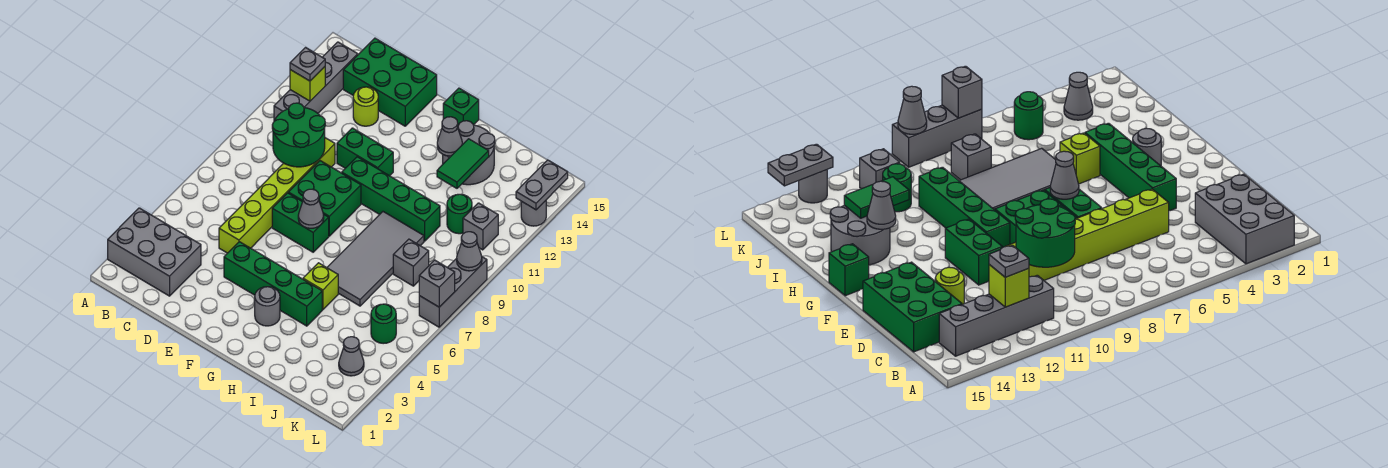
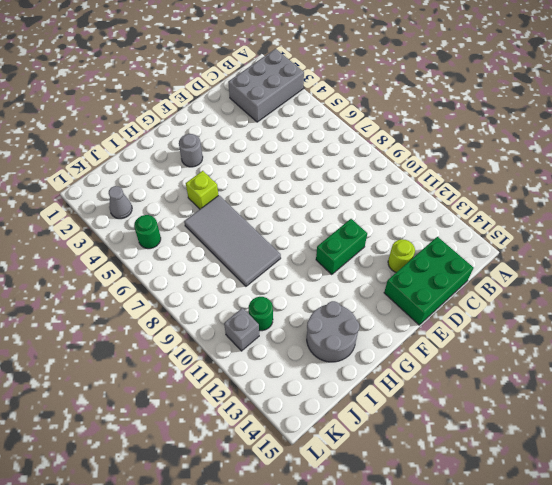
none -> grey brick B11:B14 level 1
none -> lime brick D5:D10 level 1
none -> green brick E4:H4 level 1
none -> green brick E7:F7 level 1

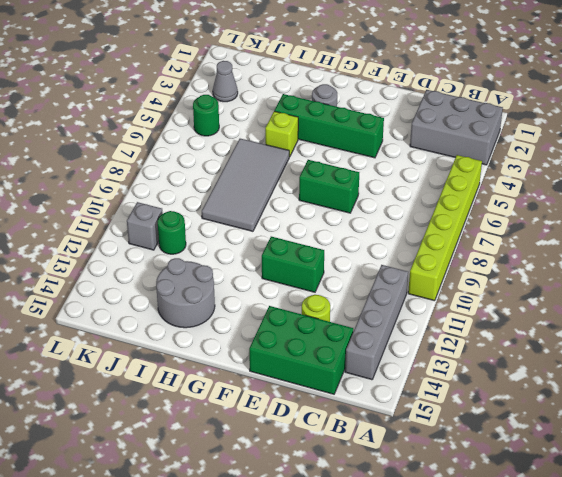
lime brick A5:A10 level 1 -> lime brick D5:D10 level 1
none -> green brick E8:F9 level 1
none -> green brick F10:I10 level 1
none -> green brick G15 level 1
none -> grey brick J8 level 1

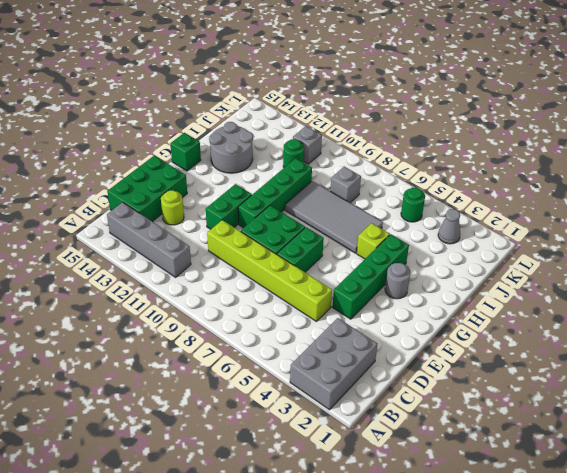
none -> grey brick L7:L9 level 1
none -> grey round brick L13 level 1
none -> lime brick B12 level 2
none -> green round brick C9:D10 level 2

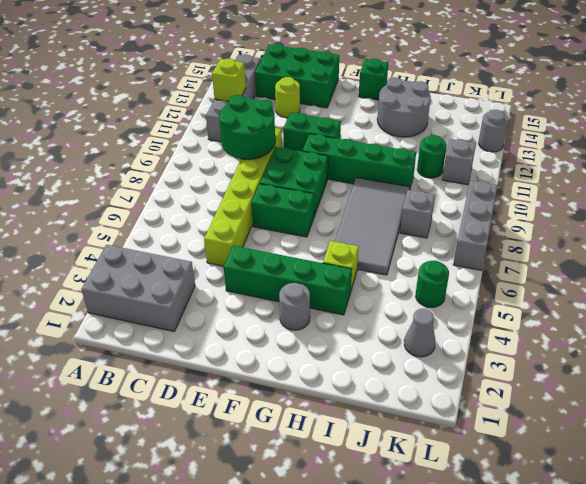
none -> grey cone F7 level 2
none -> grey cone H13 level 2
none -> green tile I12:I13 level 2
none -> grey brick L7 level 2

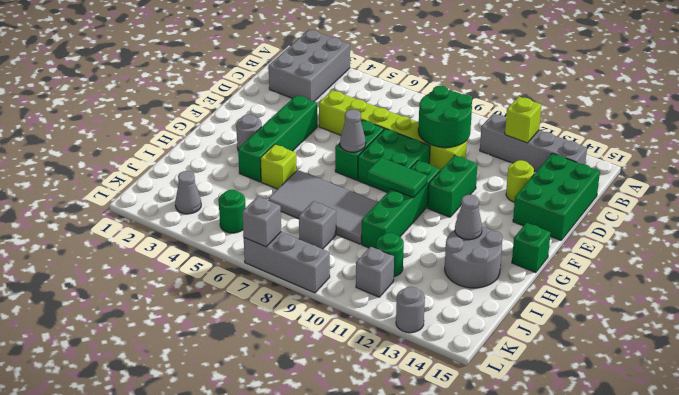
green tile G9:G10 level 2 -> green tile I12:I13 level 2
none -> grey cone L9 level 2
none -> grey plate L13:L14 level 2
none -> grey plate B12 level 3

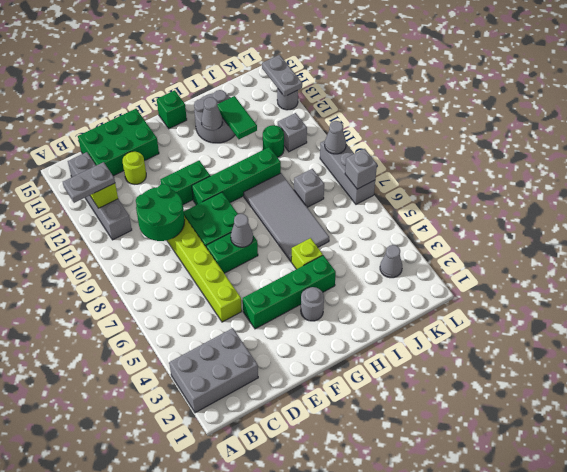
grey plate A12:B12 level 3 -> grey plate B12 level 3
none -> green round brick K5 level 1

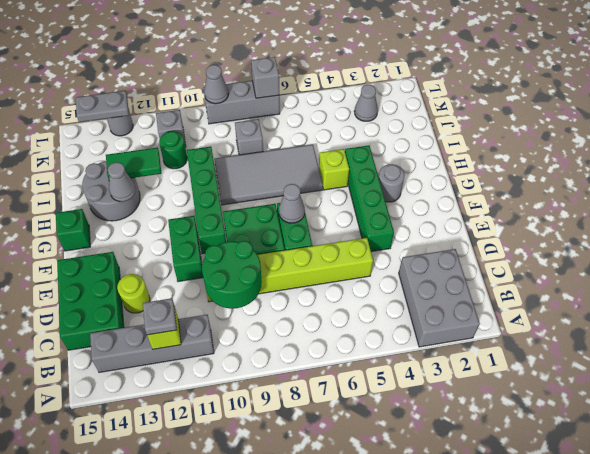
none -> green round brick K5 level 1

